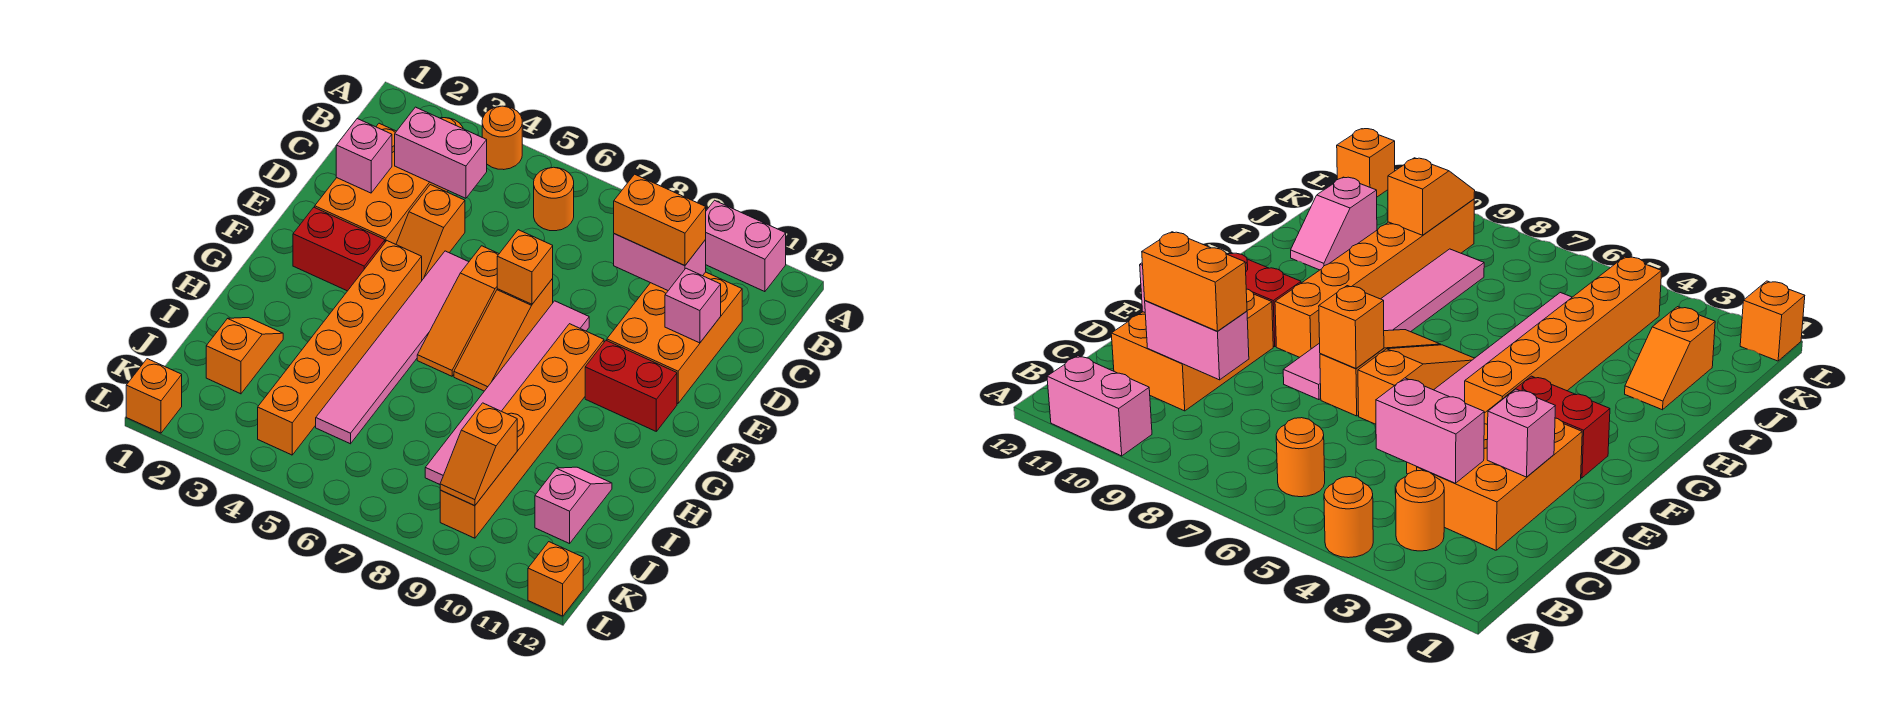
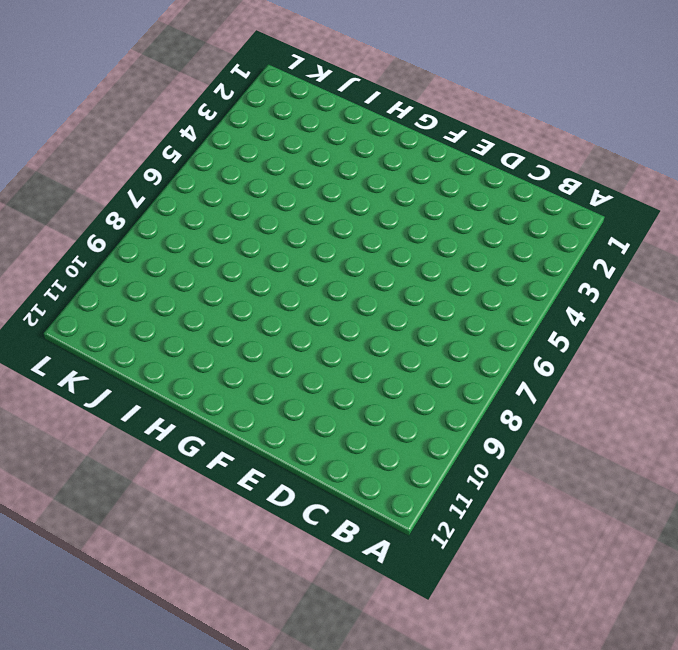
none -> orange round brick A4 level 1
none -> pink brick A10:A11 level 1
none -> orange round brick B3 level 1

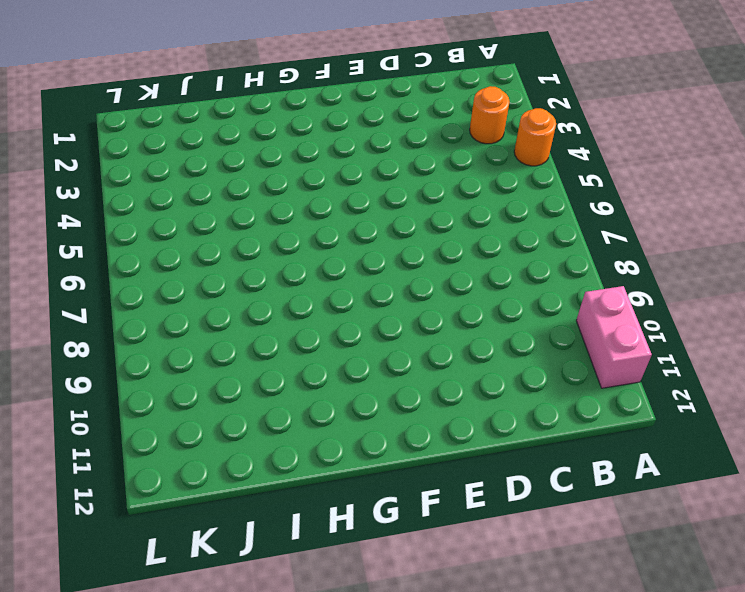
none -> orange round brick B6 level 1
none -> orange brick C2:E3 level 1
none -> orange brick C10:E11 level 1

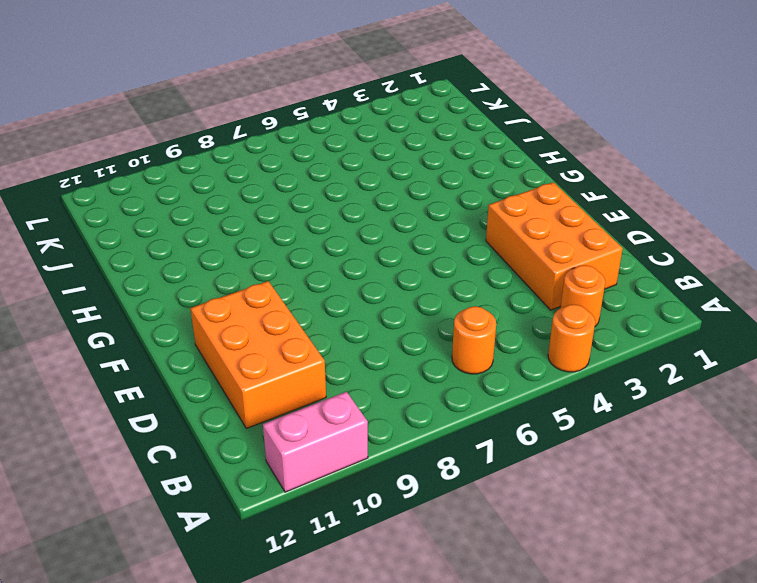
none -> orange slope D4:E4 level 1 top D
none -> pink tile E5:J5 level 1
none -> orange slope E6:G6 level 1 top E

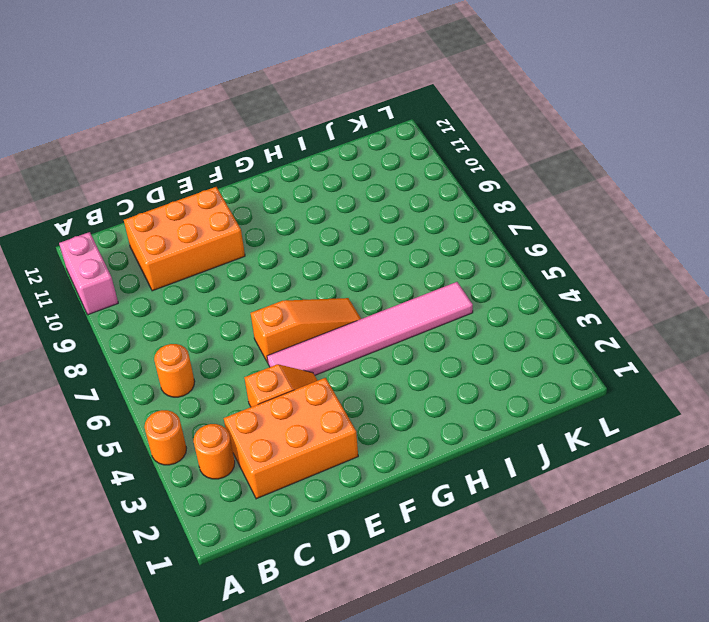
none -> orange slope E7:G7 level 1 top E
none -> pink tile E8:J8 level 1
none -> red brick F2:F3 level 1

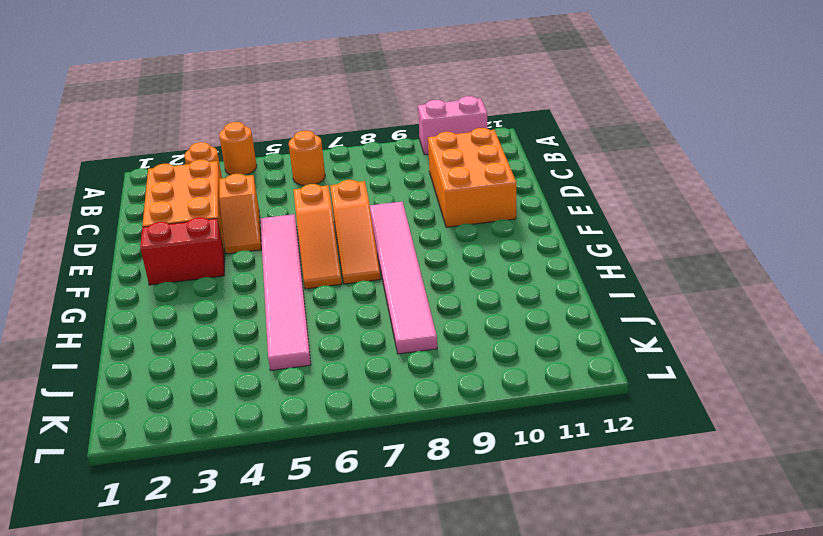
none -> orange brick F4:K4 level 1
none -> orange brick F9:K9 level 1
none -> red brick F10:F11 level 1

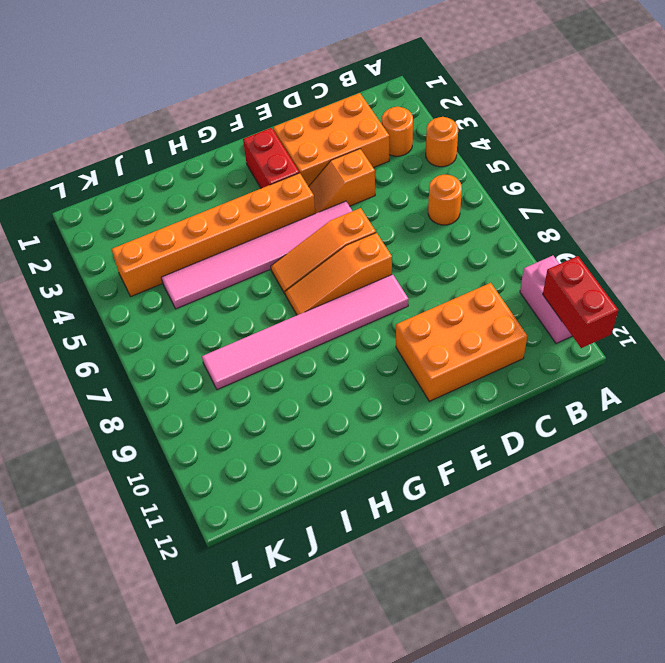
red brick A11:A12 level 2 -> red brick F10:F11 level 1
none -> orange brick F9:K9 level 1
none -> orange slope I2:J2 level 1 top J
none -> pink slope I11:J11 level 1 top J

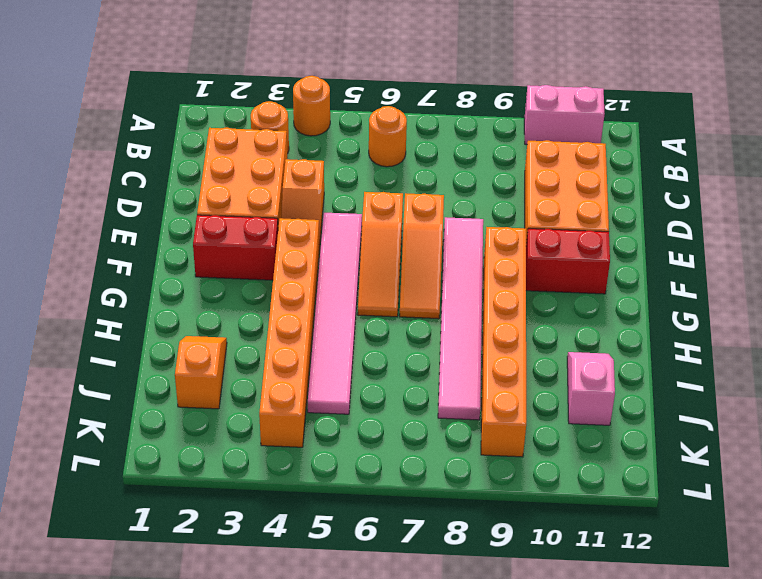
none -> orange brick L1 level 1
none -> orange brick L12 level 1
none -> pink brick C3:C4 level 2

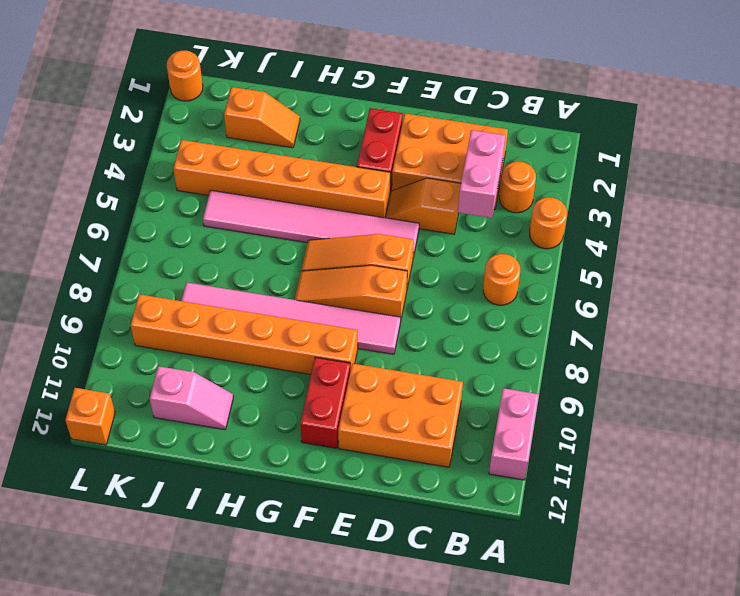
orange round brick L1 level 1 -> orange brick L1 level 1
none -> pink brick C9:C10 level 2
none -> pink brick D2 level 2
none -> pink brick D11 level 2

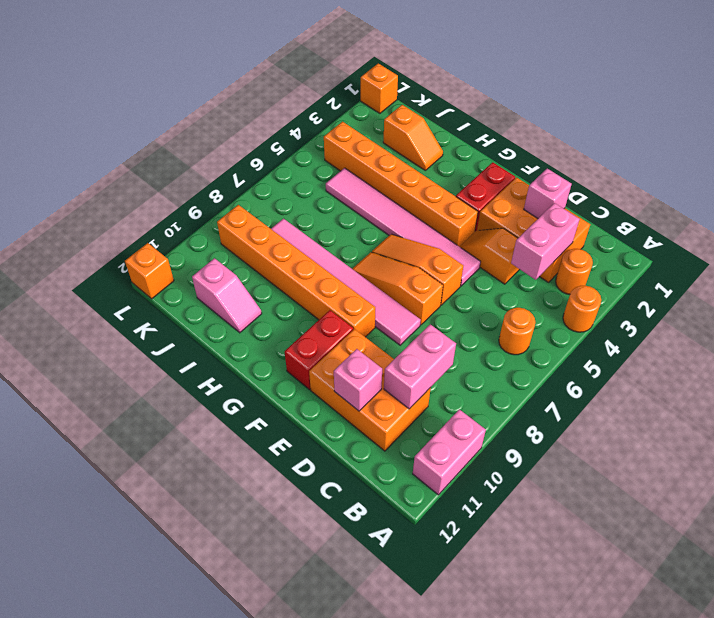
none -> orange brick E7 level 2
none -> orange slope J9:K9 level 2 top J
none -> orange brick C9:C10 level 3

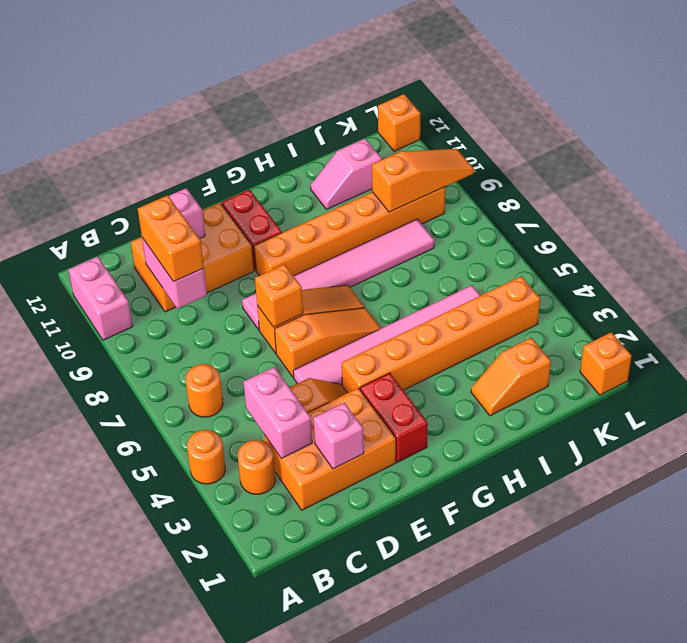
orange slope J9:L9 level 2 top J -> orange slope J9:K9 level 2 top J

